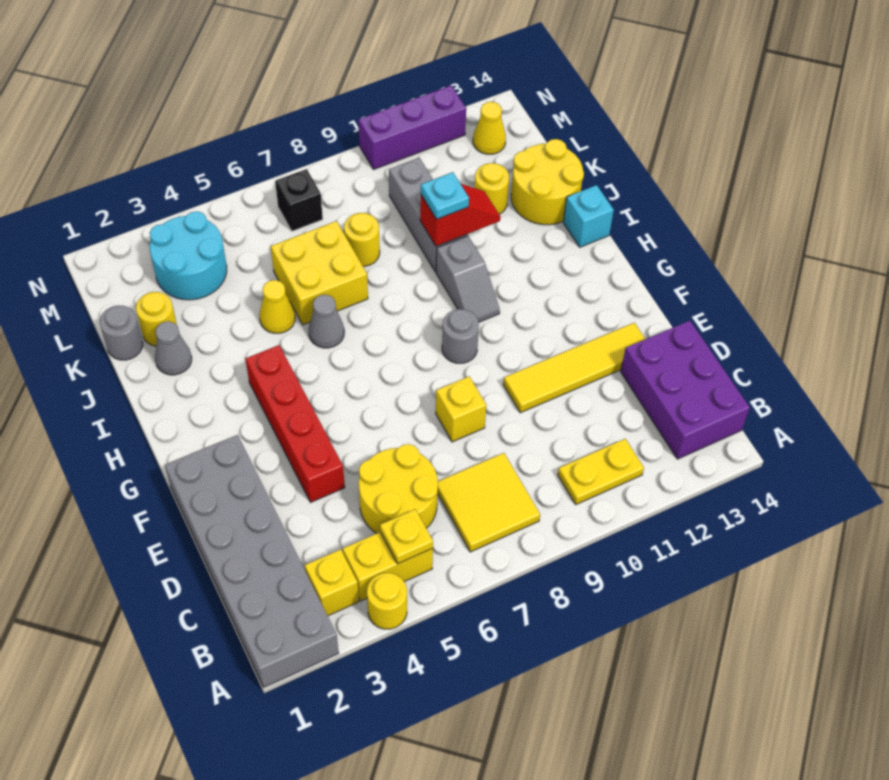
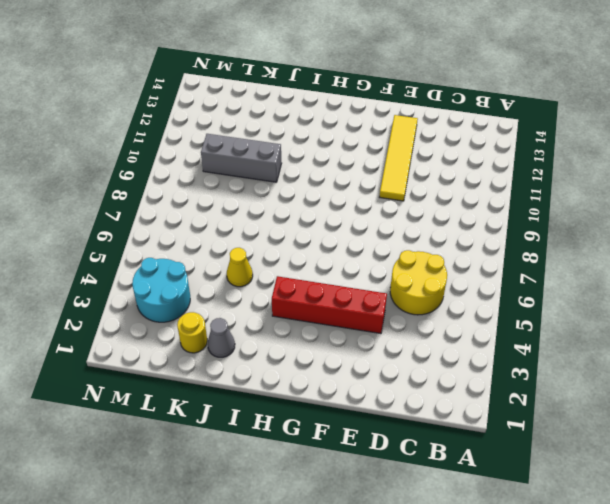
none -> grey brick A1:F2 level 1
none -> yellow round brick A4 level 1
none -> yellow brick B3 level 1
none -> yellow brick B4:B5 level 1

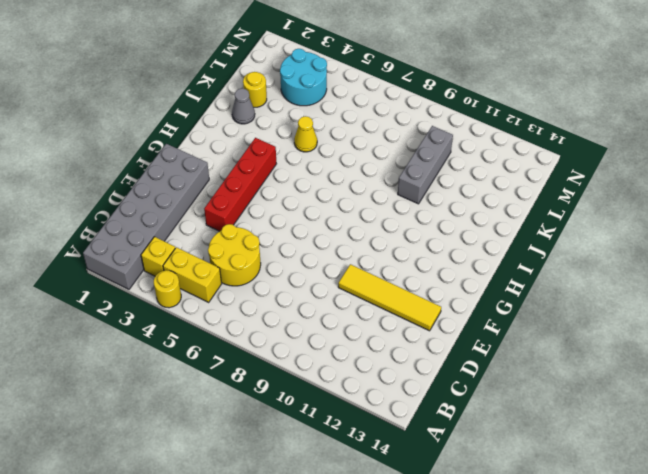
none -> yellow tile B7:C8 level 1
none -> yellow plate B10:B11 level 1
none -> purple brick B13:D14 level 1
none -> yellow brick E8 level 1

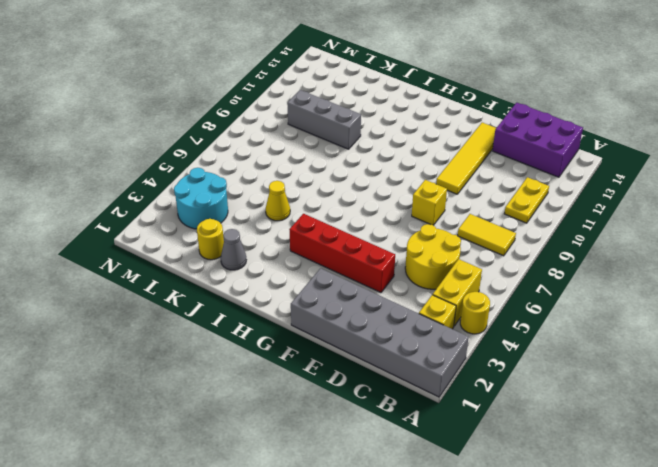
yellow tile B8:C8 level 1 -> yellow tile B7:C8 level 1
none -> grey round brick G9 level 1
none -> grey slope H10:I10 level 1 top I
none -> grey cone I6 level 1
none -> cyan brick I14 level 1

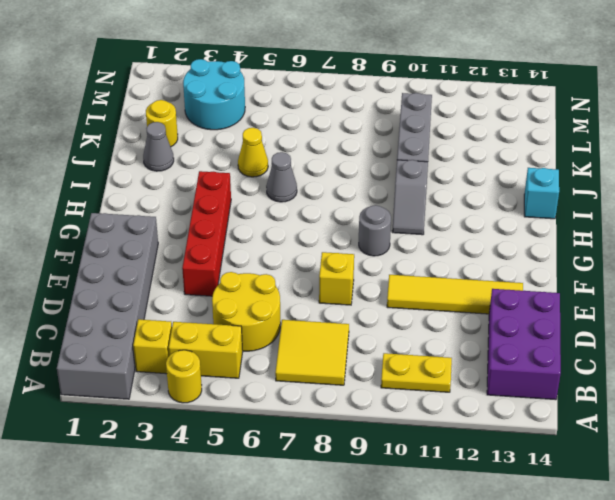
none -> yellow brick J6:K7 level 1
none -> yellow round brick J13:K14 level 1
none -> grey round brick K1 level 1
none -> yellow round brick K8 level 1

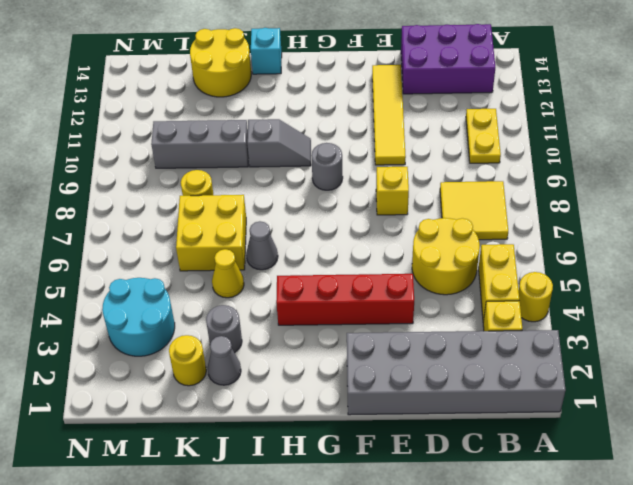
grey round brick J3 level 1 -> grey round brick K1 level 1
none -> yellow round brick K12 level 1
none -> black brick M7 level 1
none -> yellow cone M13 level 1
none -> purple brick N10:N12 level 1

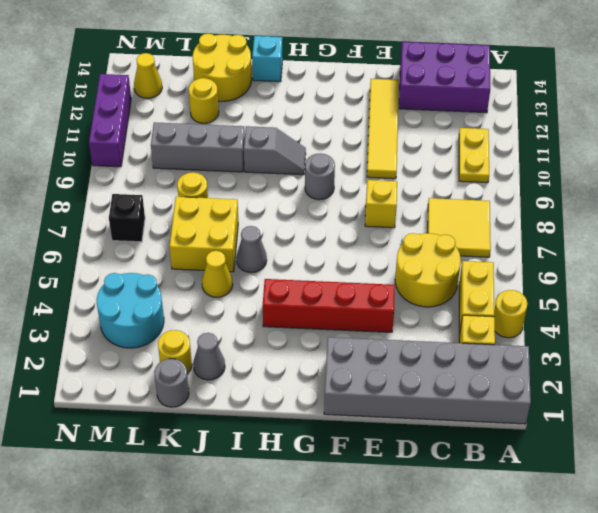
none -> yellow plate B5 level 2
none -> red slope J10:J11 level 2 top 10
none -> cyan plate J10 level 3

